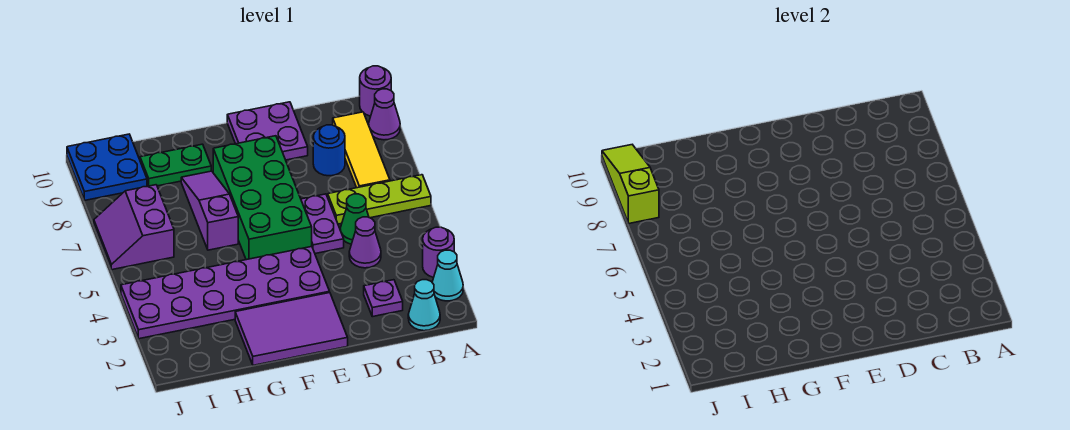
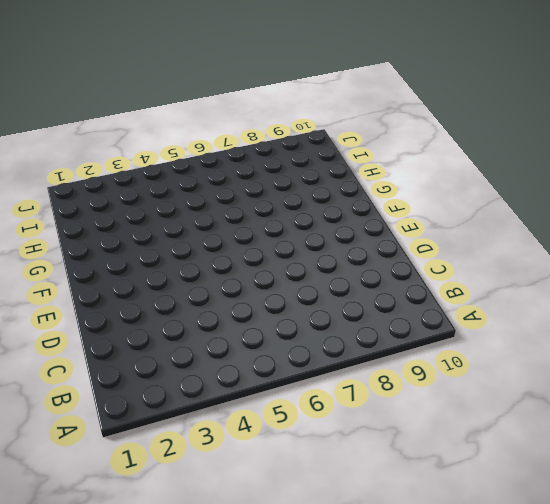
none -> cyan cone A2 level 1
none -> purple round brick A3 level 1
none -> lime plate A6:C6 level 1

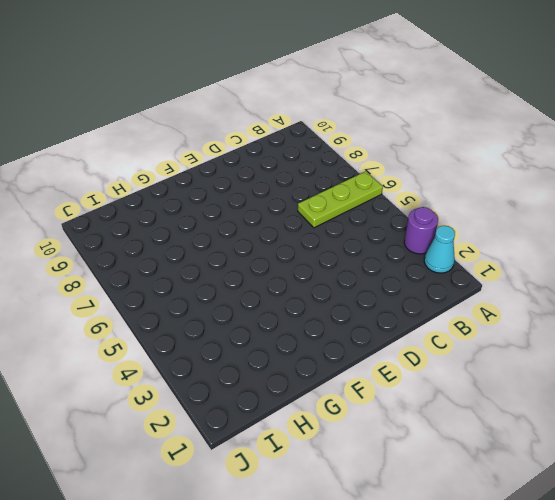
none -> purple cone A9 level 1
none -> purple round brick A10 level 1
none -> cyan cone B1 level 1

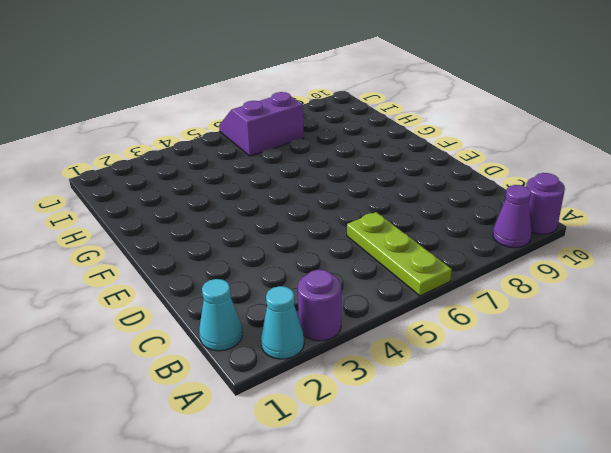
none -> yellow tile B7:B9 level 1
none -> purple plate C2 level 1
none -> purple cone C4 level 1

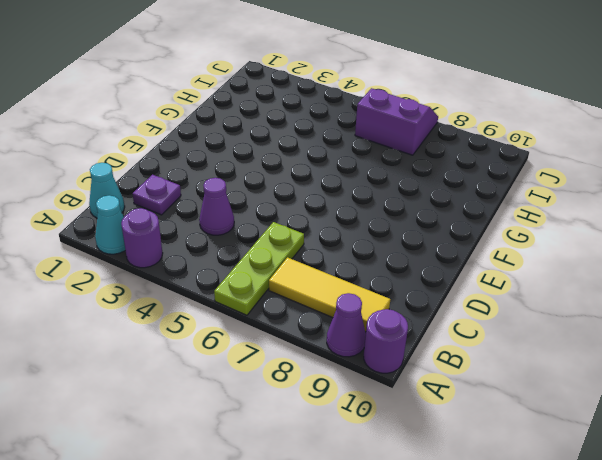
none -> green cone C5 level 1
none -> blue round brick C8 level 1
none -> purple plate D5:D6 level 1

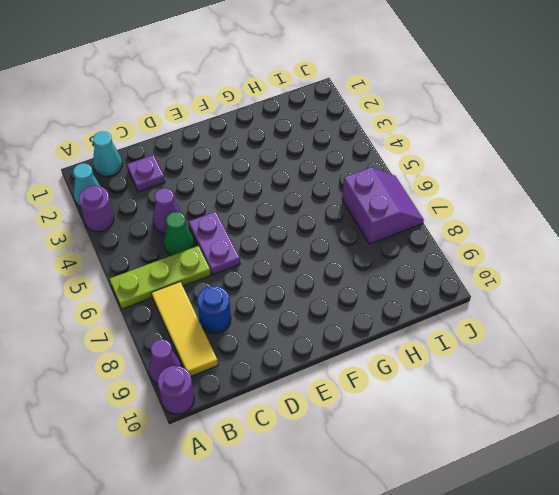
none -> purple plate D9:E10 level 1
none -> purple tile E1:G2 level 1
none -> purple plate E3:J4 level 1

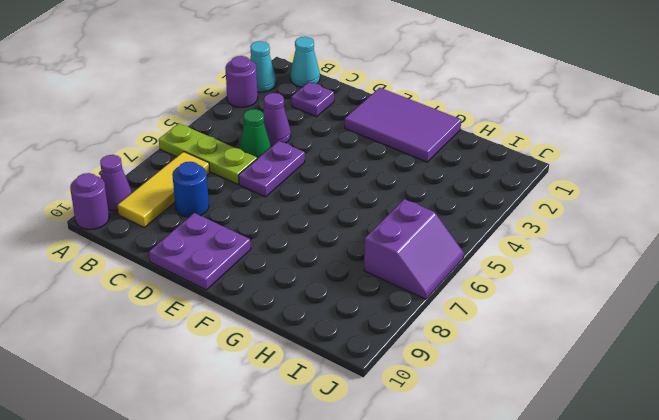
none -> purple plate E3:J4 level 1
none -> green brick E5:F8 level 1
none -> purple slope G6:G8 level 1 top 6

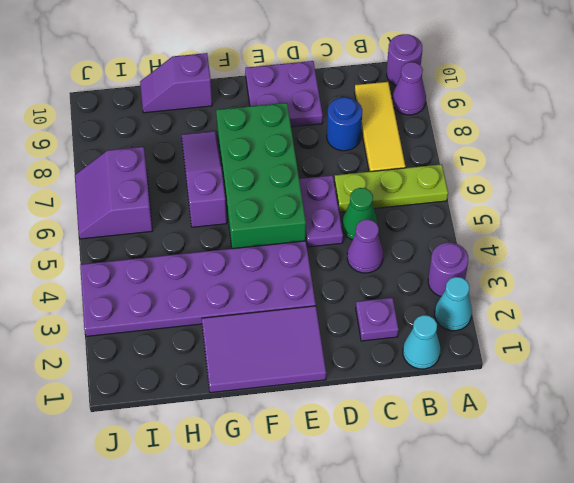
purple slope G10:H10 level 1 top G -> none
none -> green plate G9:H9 level 1
none -> blue plate I9:J10 level 1
none -> lime slope J8:J10 level 2 top 8

